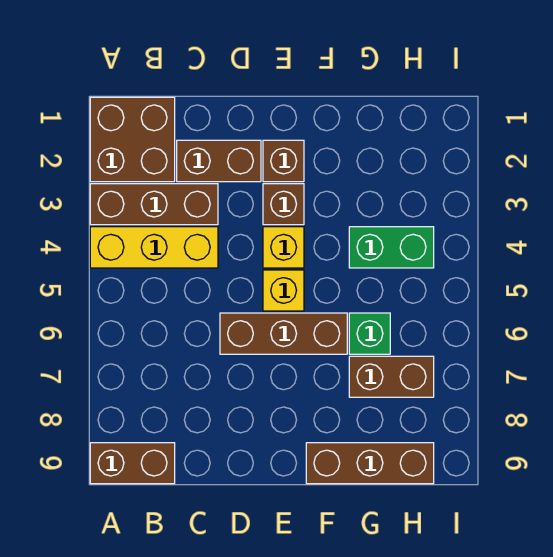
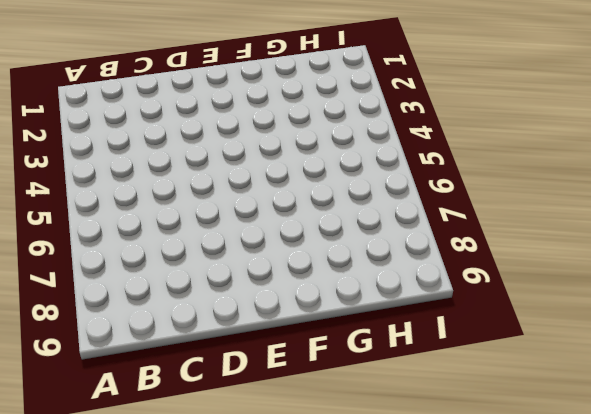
none -> brown brick A1:B2 level 1
none -> brown brick A3:C3 level 1
none -> yellow brick A4:C4 level 1

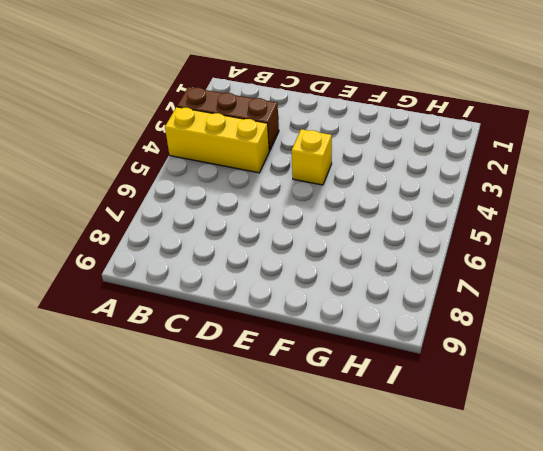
none -> brown brick A1:B2 level 1
none -> brown brick A9:B9 level 1
none -> brown brick C2:D2 level 1

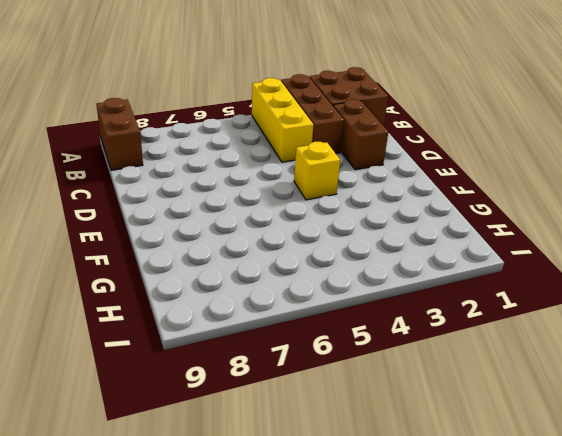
none -> brown brick D6:F6 level 1
none -> brown brick E2 level 1
none -> brown brick E3 level 1

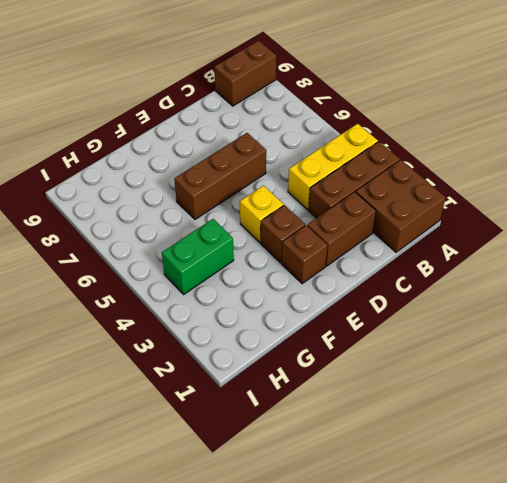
none -> yellow brick E5 level 1
none -> brown brick F9:H9 level 1
none -> green brick G6 level 1

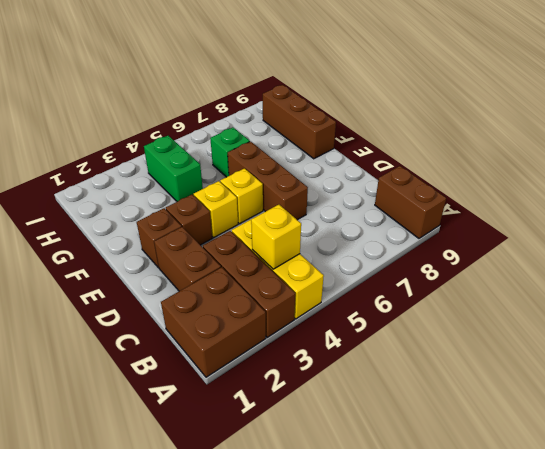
yellow brick B4 level 2 -> none
none -> brown brick G7:H7 level 1

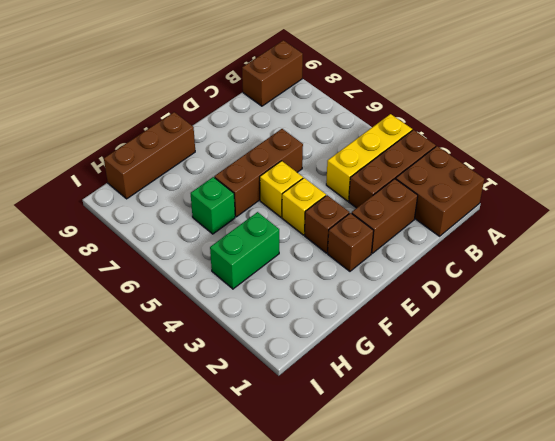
none -> brown brick G7:H7 level 1

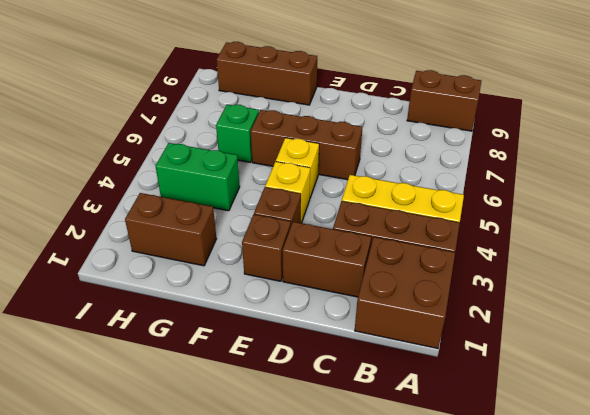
brown brick G2:H2 level 1 -> brown brick G7:H7 level 1

